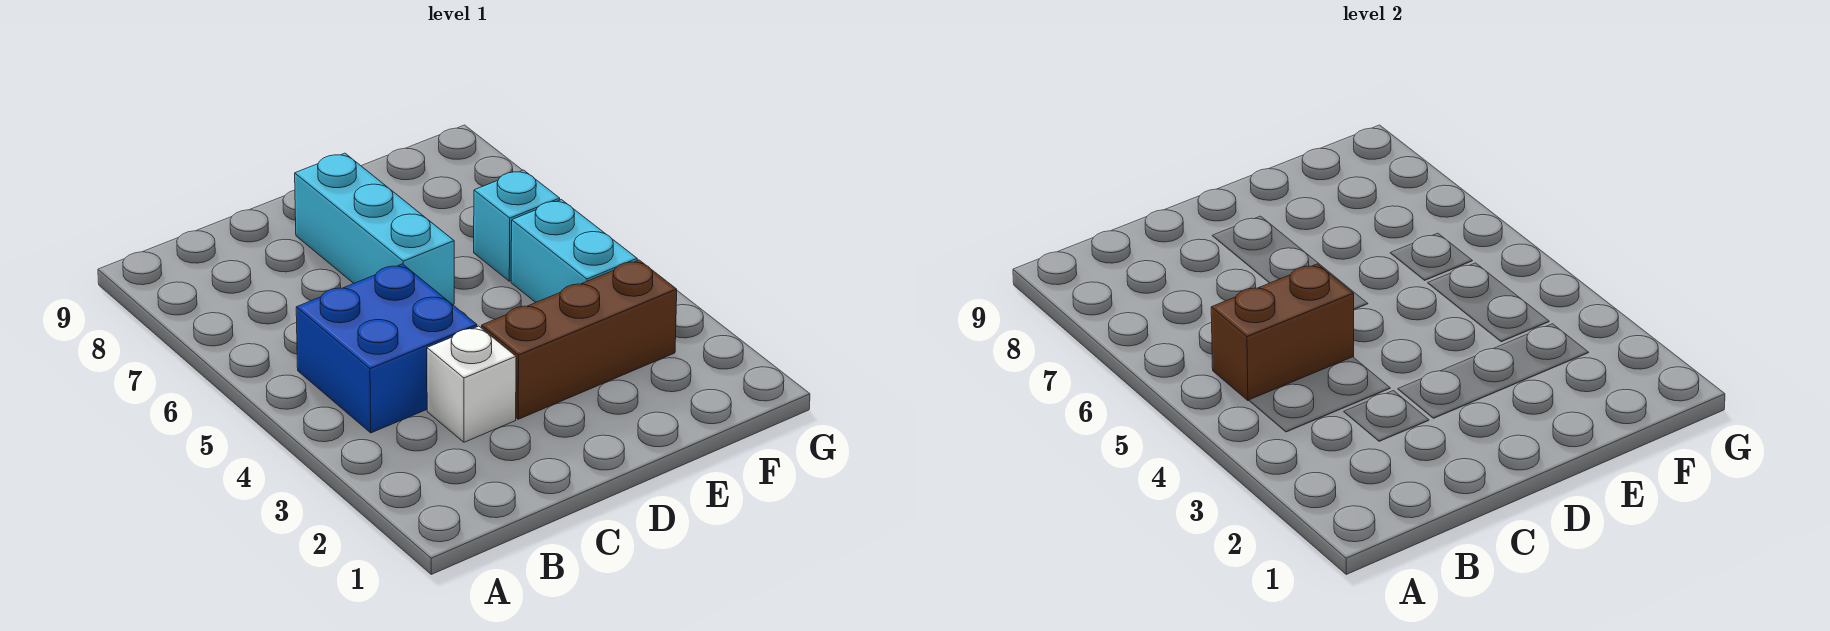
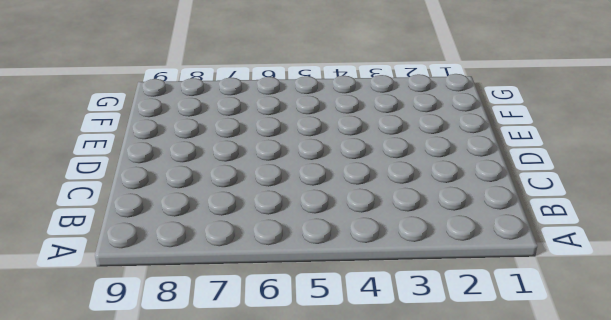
none -> blue brick B4:C5 level 1
none -> white brick C3 level 1

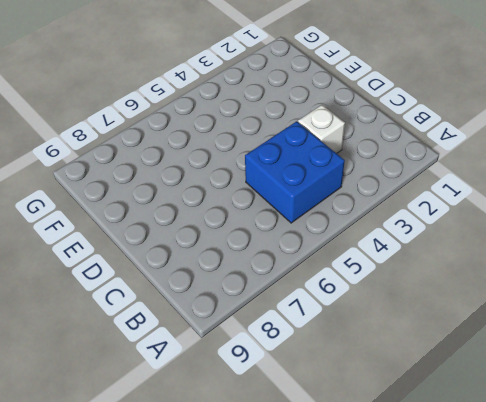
none -> brown brick D3:F3 level 1
none -> cyan brick D6:D8 level 1

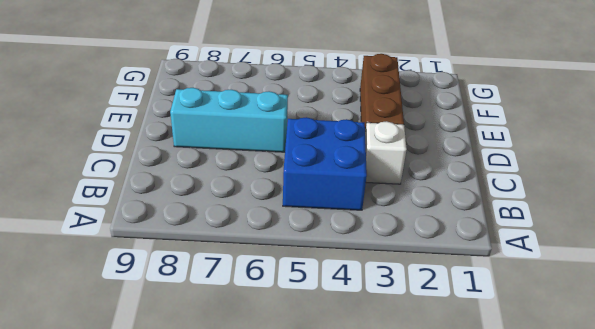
none -> cyan brick F4:F5 level 1
none -> cyan brick F6 level 1

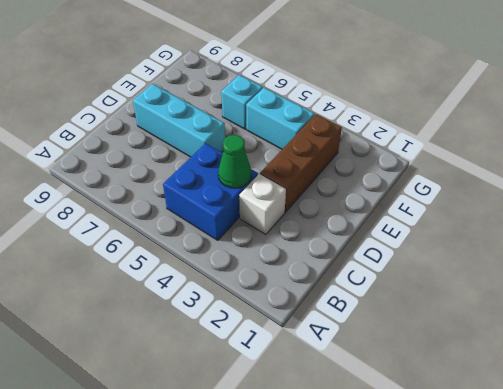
green cone C4 level 2 -> none
none -> brown brick B5:C5 level 2

